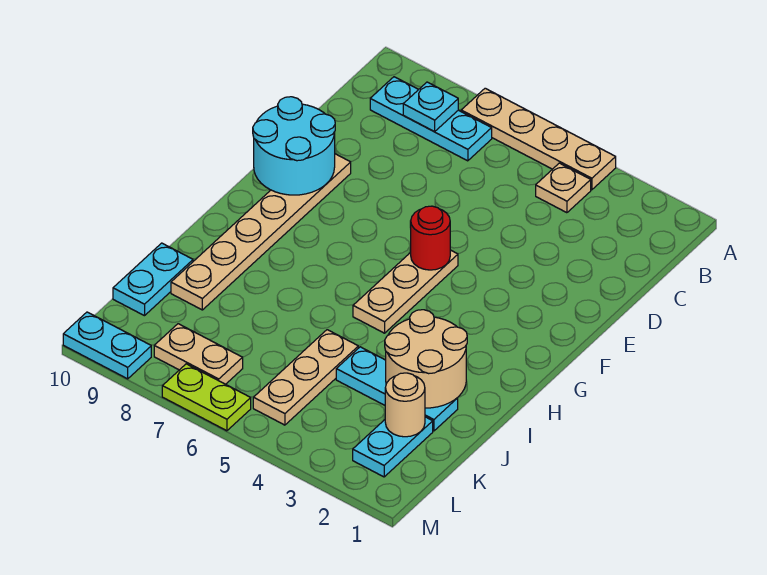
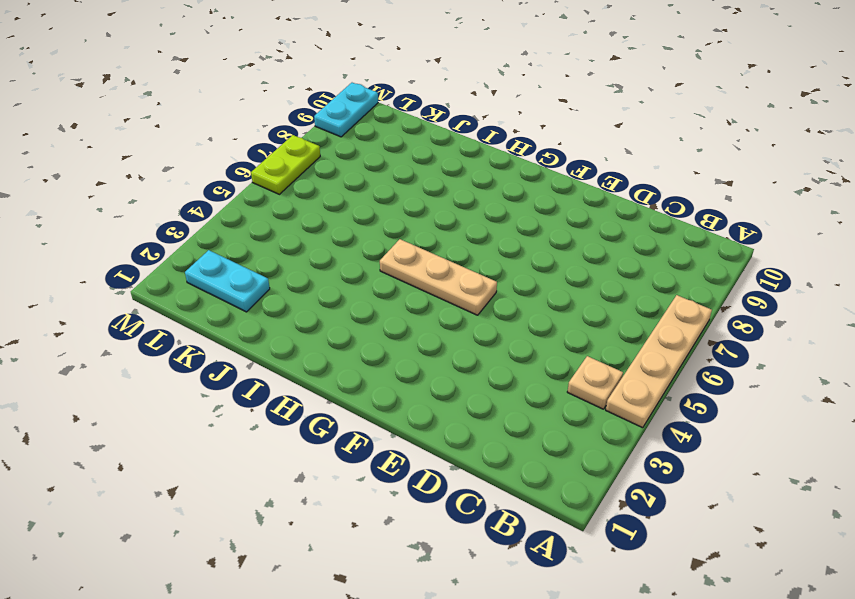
none -> cyan plate B7:B9 level 1
none -> tan plate E9:J9 level 1
none -> cyan plate J2:J4 level 1

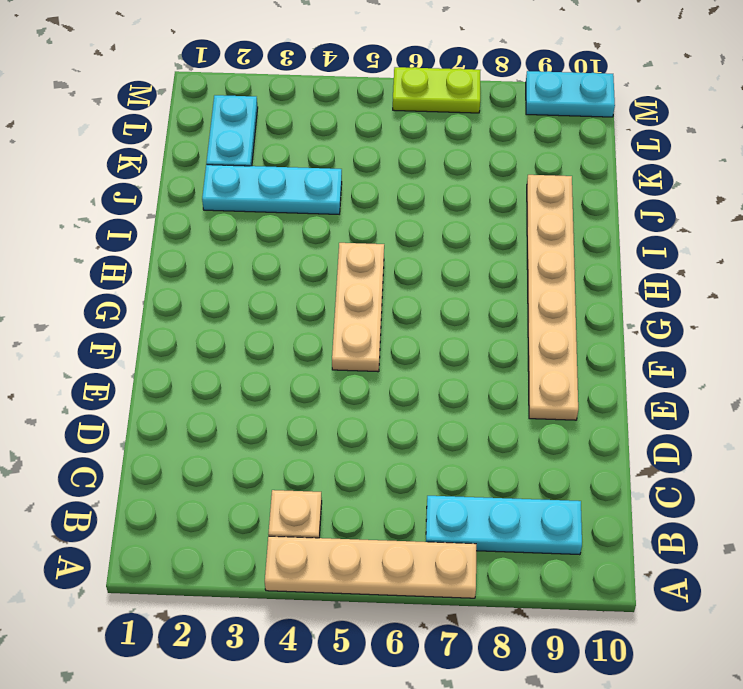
none -> tan plate J5:L5 level 1
none -> cyan plate J10:K10 level 1
none -> tan plate L7:L8 level 1

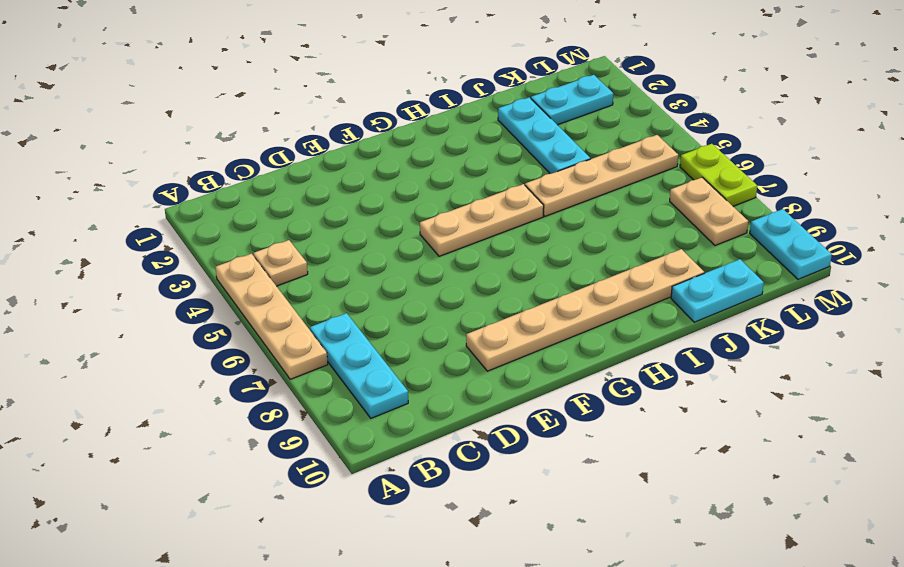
tan plate I5:L5 level 1 -> tan plate J5:L5 level 1
none -> cyan plate B8 level 2
none -> cyan round brick E9:F10 level 2
none -> red round brick F5 level 2

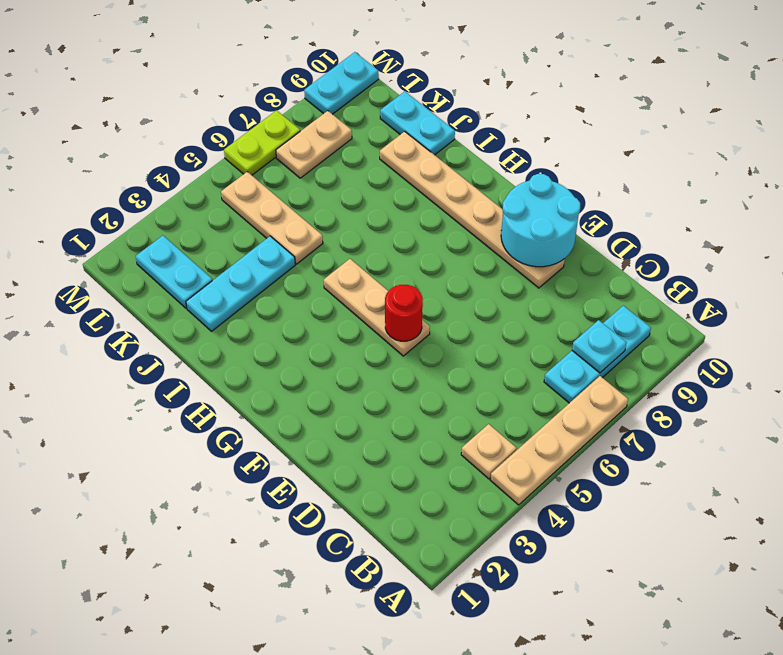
none -> tan round brick I2:J3 level 2
none -> tan round brick K2 level 2

